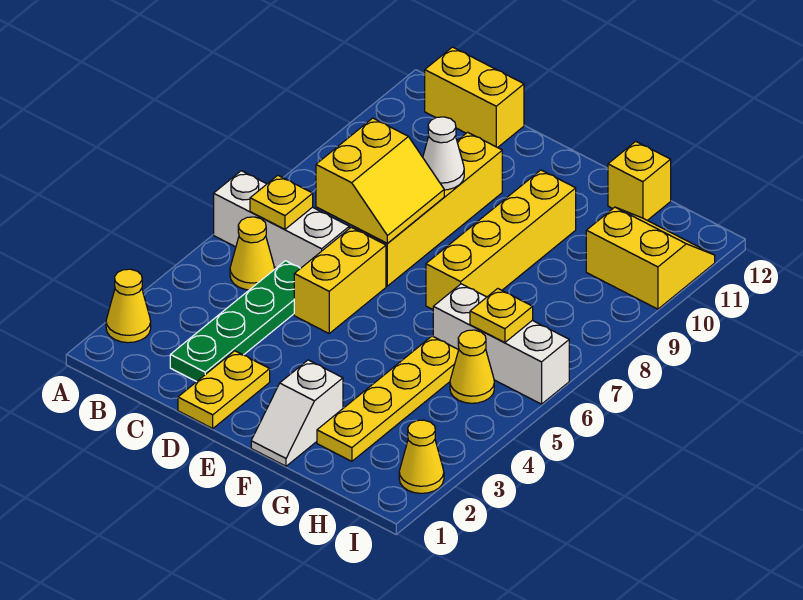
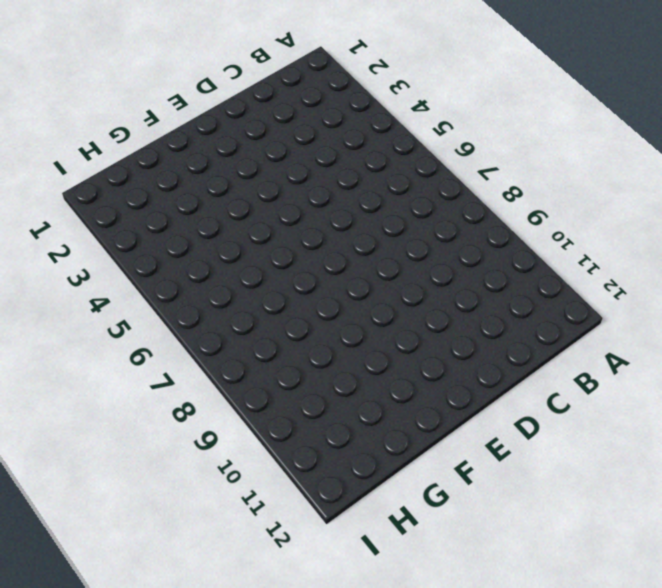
none -> yellow cone A2 level 1
none -> white brick A6:C6 level 1
none -> yellow cone B5 level 1

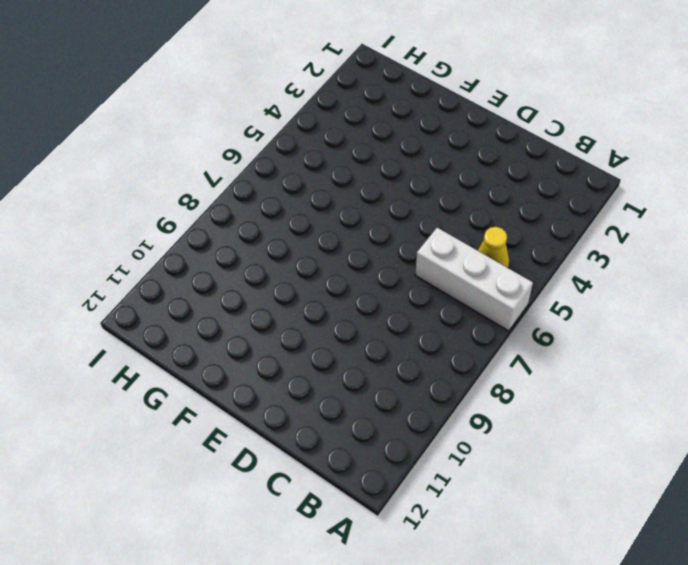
none -> yellow cone A2 level 1
none -> yellow brick B12:C12 level 1
none -> green plate C2:C5 level 1

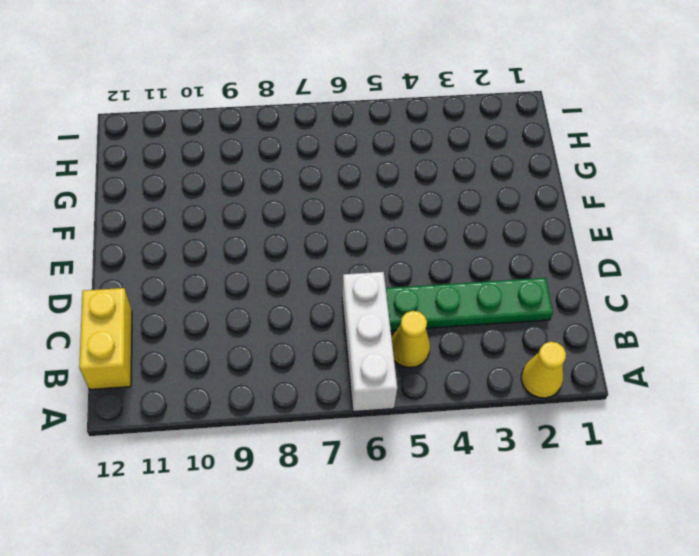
none -> yellow plate D1:D2 level 1
none -> yellow brick D5:D6 level 1
none -> yellow brick D7:D10 level 1

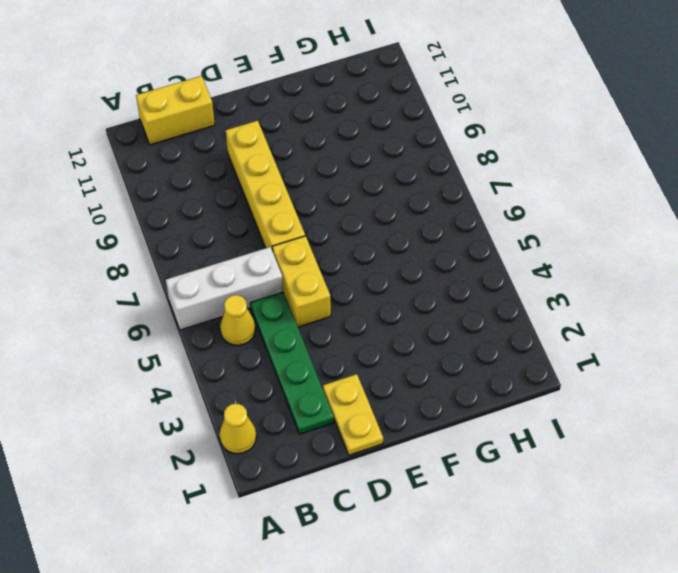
none -> white slope F1:F2 level 1 top 2
none -> yellow brick F7:F10 level 1
none -> yellow plate G2:G5 level 1

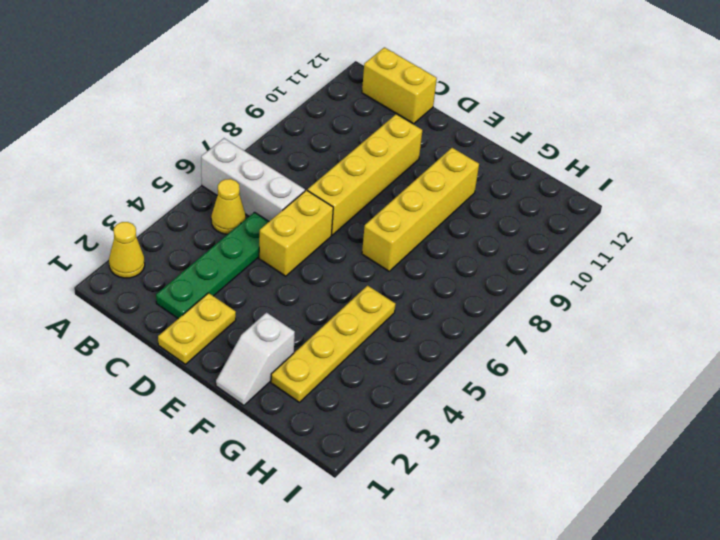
none -> white brick G6:I6 level 1
none -> yellow brick G12 level 1
none -> yellow cone H5 level 1

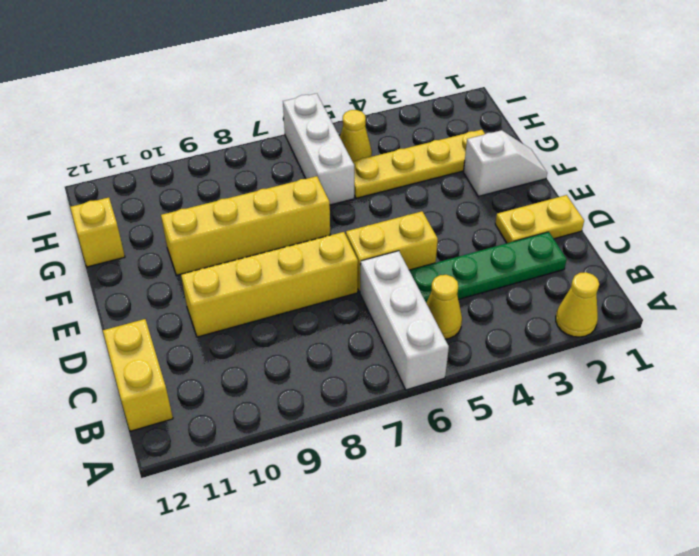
none -> yellow slope H10:I11 level 1 top 10
none -> yellow cone I2 level 1
none -> yellow plate B6 level 2

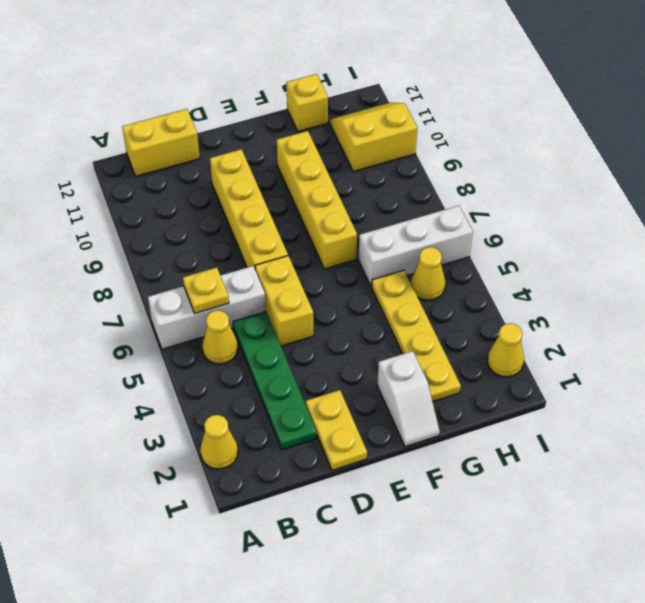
none -> yellow slope C7:D8 level 2 top C
none -> white cone D9 level 2
none -> yellow plate H6 level 2

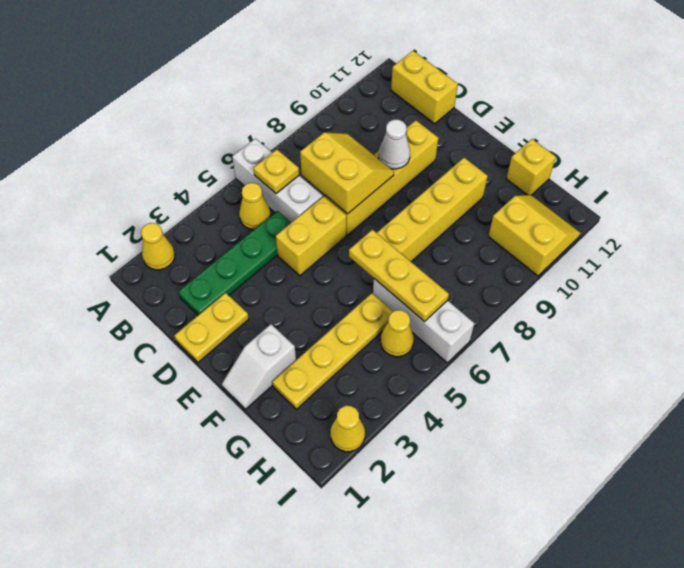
yellow slope C7:D8 level 2 top 7 -> yellow slope C7:D8 level 2 top C
yellow plate F6:H6 level 2 -> yellow plate H6 level 2

